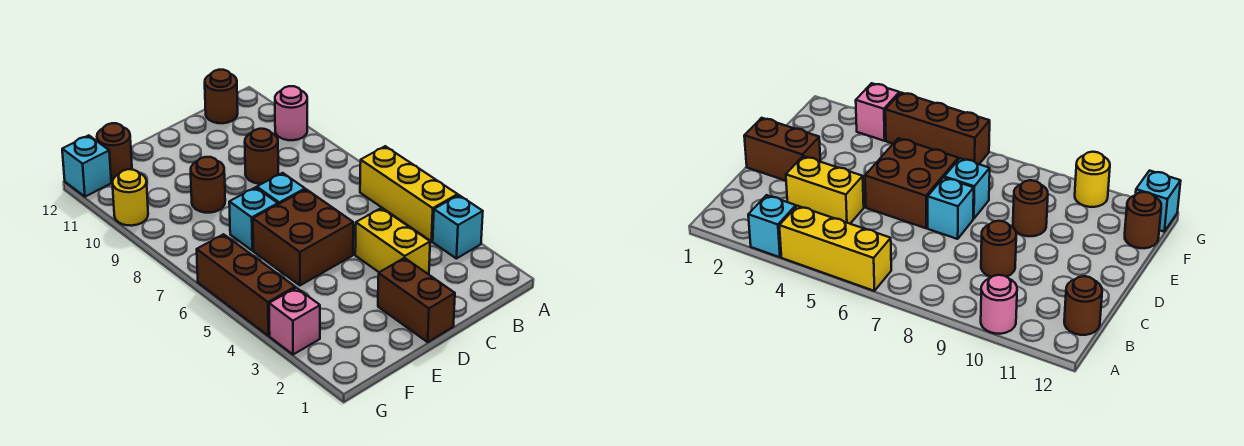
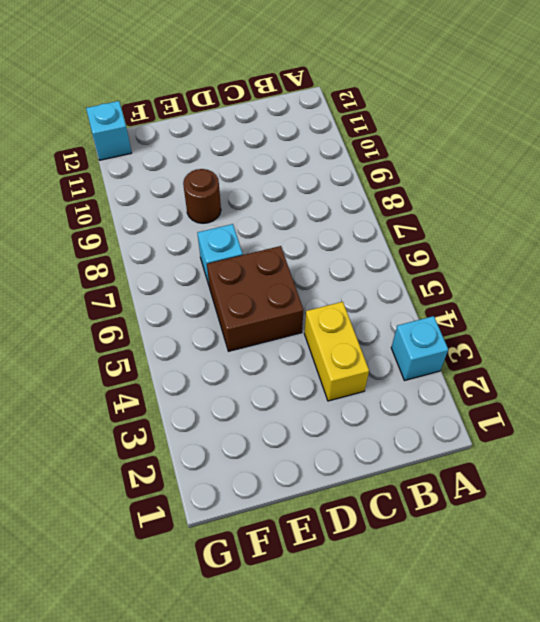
none -> yellow brick A4:A6 level 1
none -> pink round brick A10 level 1
none -> brown round brick B12 level 1

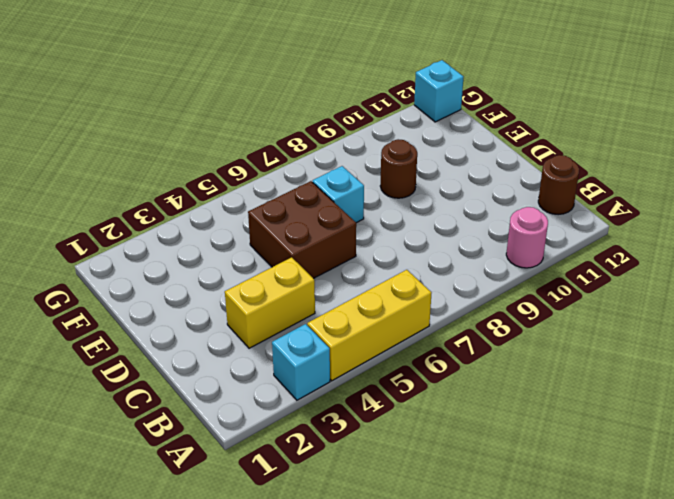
none -> brown round brick C9 level 1
none -> brown brick D1:D2 level 1
none -> cyan brick D7 level 1

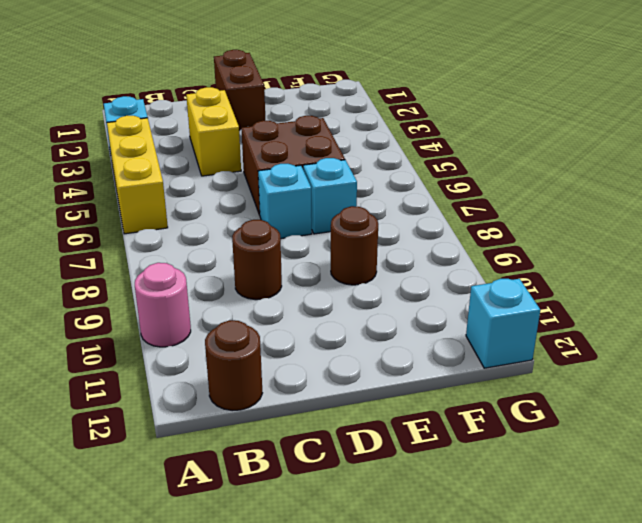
none -> brown round brick F12 level 1
none -> pink brick G3 level 1
none -> brown brick G4:G6 level 1

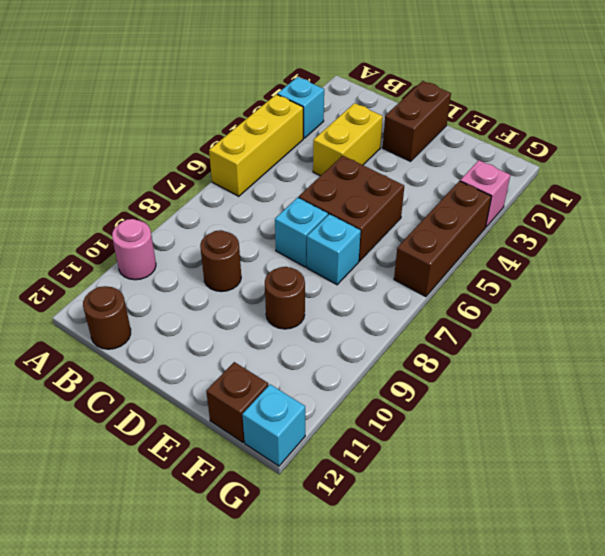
brown brick F12 level 1 -> brown round brick F12 level 1
none -> yellow round brick G10 level 1

